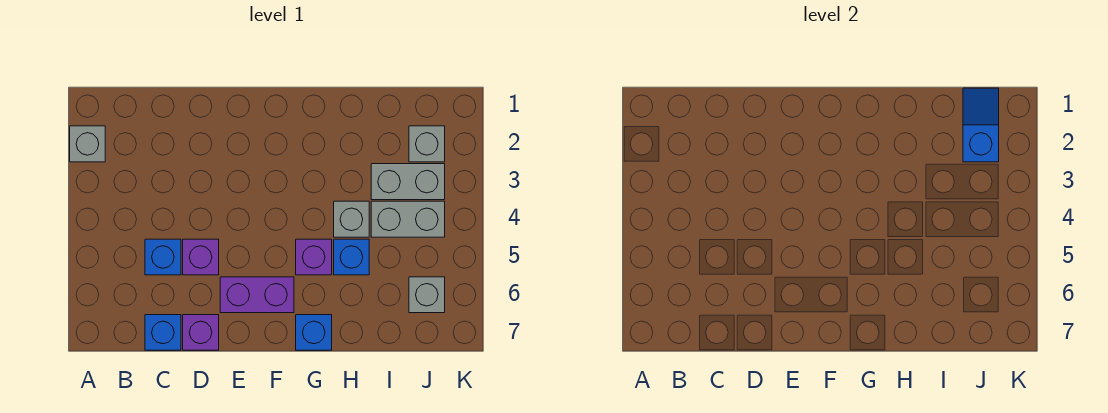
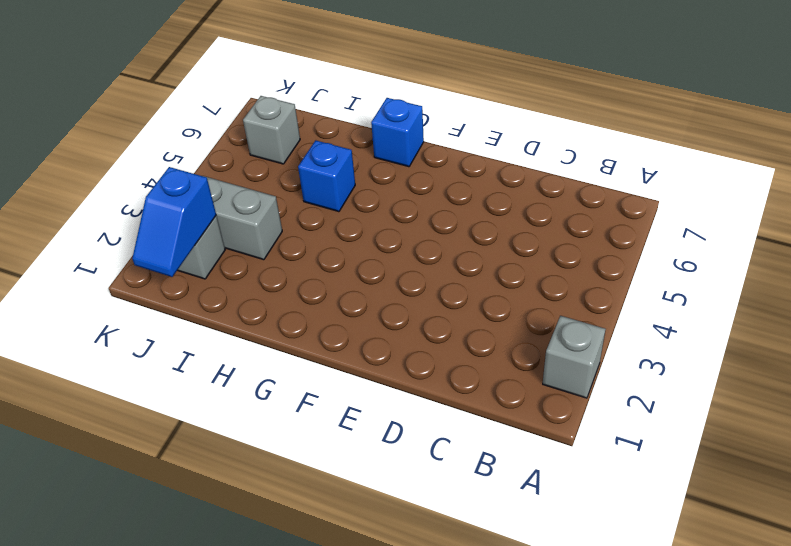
none -> blue brick C5 level 1
none -> blue brick C7 level 1
none -> purple brick D5 level 1

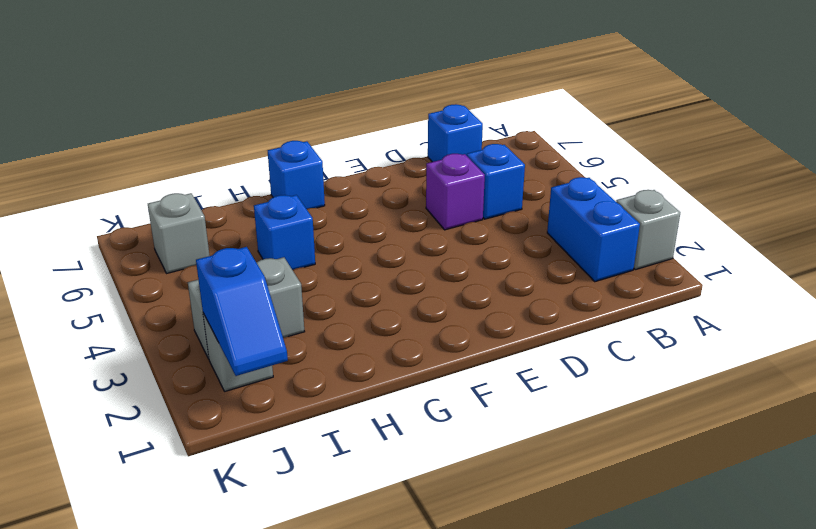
blue brick B2:B3 level 1 -> none
none -> purple brick D7 level 1
none -> purple brick E6:F6 level 1
none -> purple brick G5 level 1

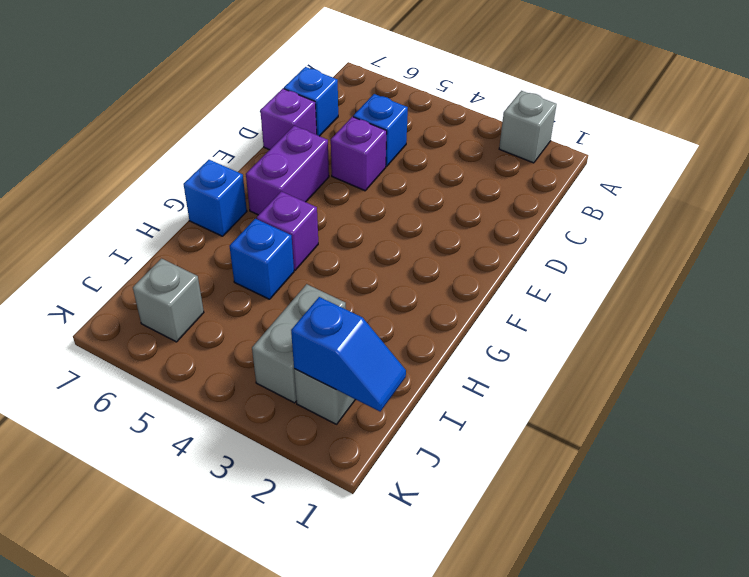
none -> grey brick H4 level 1
none -> grey brick I4:J4 level 1

